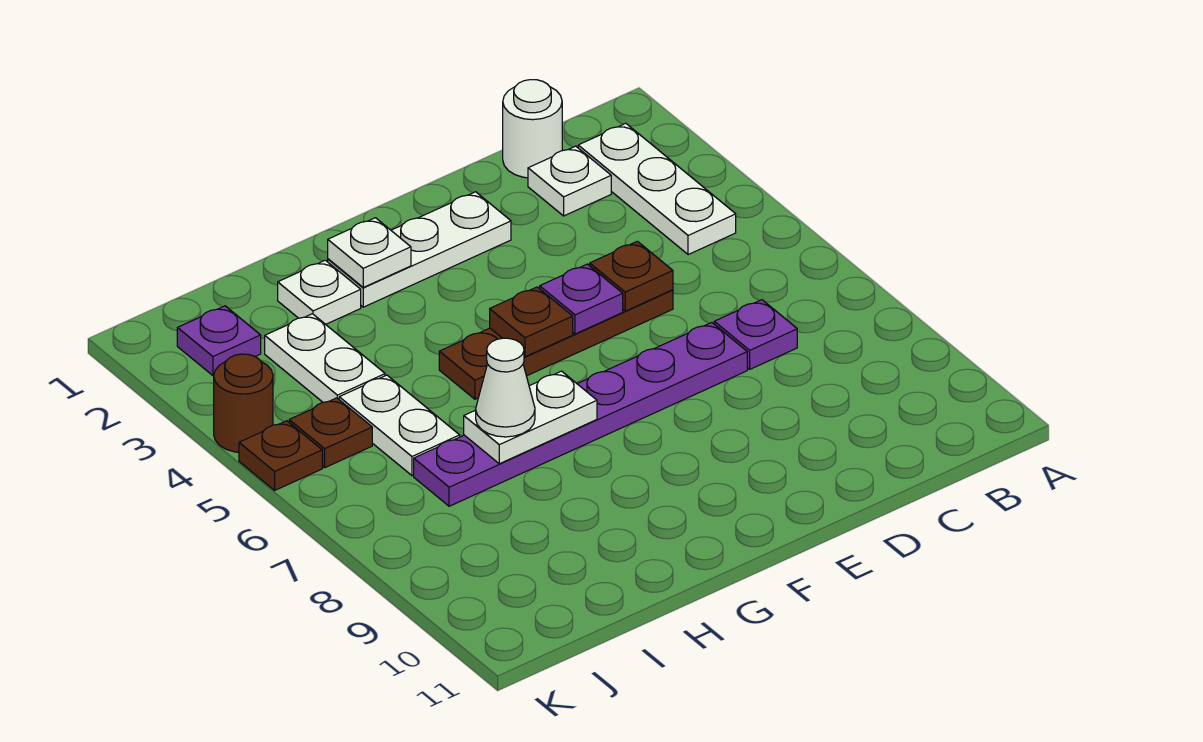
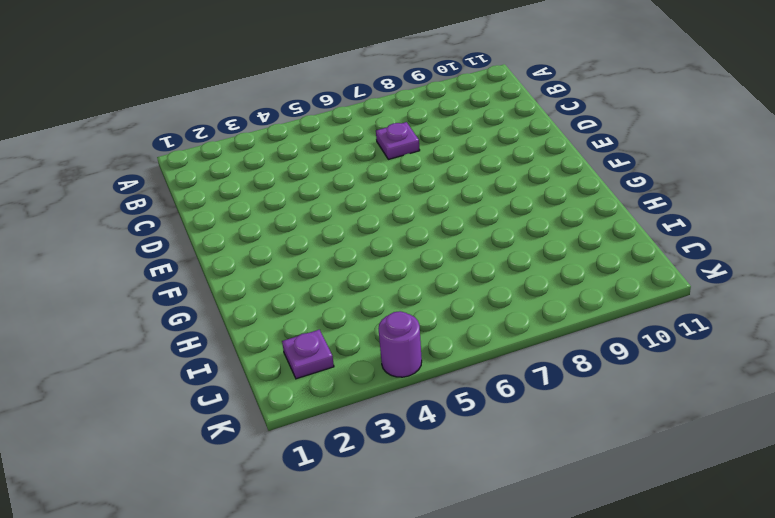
purple round brick K4 level 1 -> brown round brick K4 level 1
none -> white plate B2:B4 level 1
none -> white round brick C1 level 1
none -> white plate C2 level 1

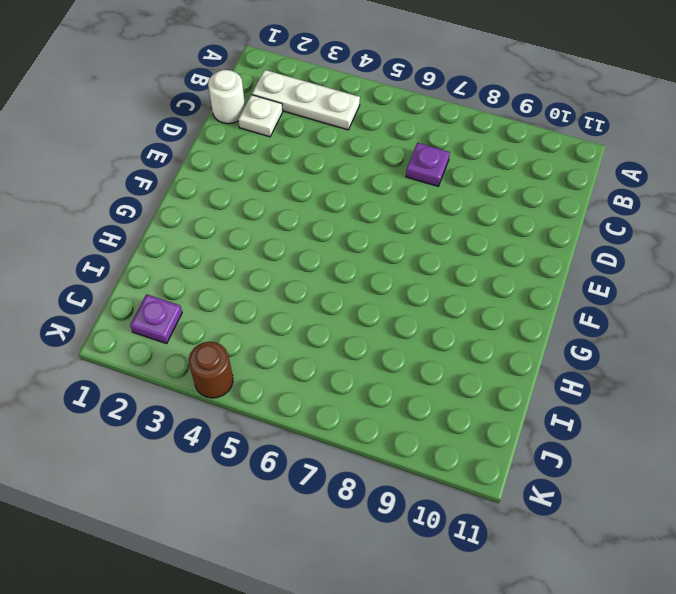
none -> brown plate D5:G5 level 1
none -> purple plate D7:I7 level 1
none -> white plate E2:G2 level 1

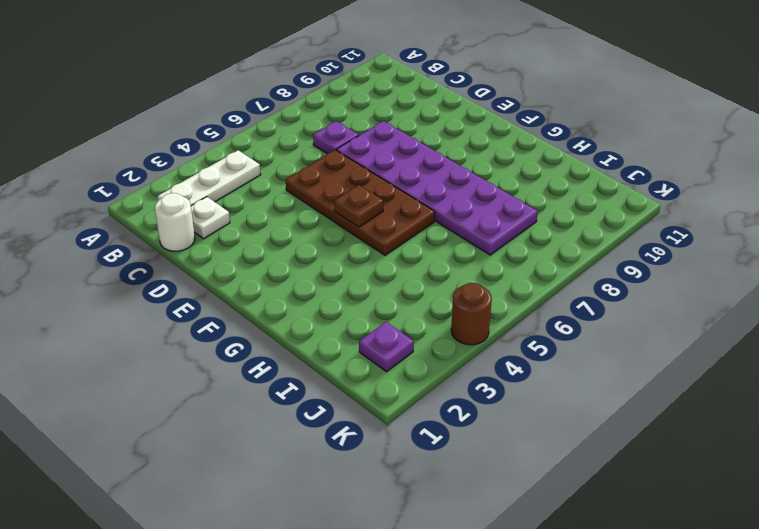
brown plate D5:G6 level 1 -> brown plate D5:G5 level 1
purple plate D7:I8 level 1 -> purple plate D7:I7 level 1
none -> white plate E2:G2 level 1
none -> white plate H2 level 1
none -> white plate I3:I4 level 1

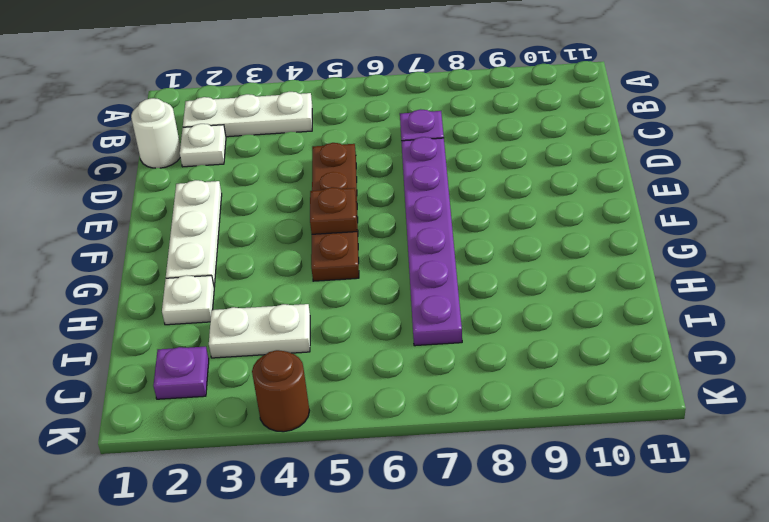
none -> white plate I5:I6 level 1
none -> brown plate J5 level 1
none -> brown plate K5 level 1

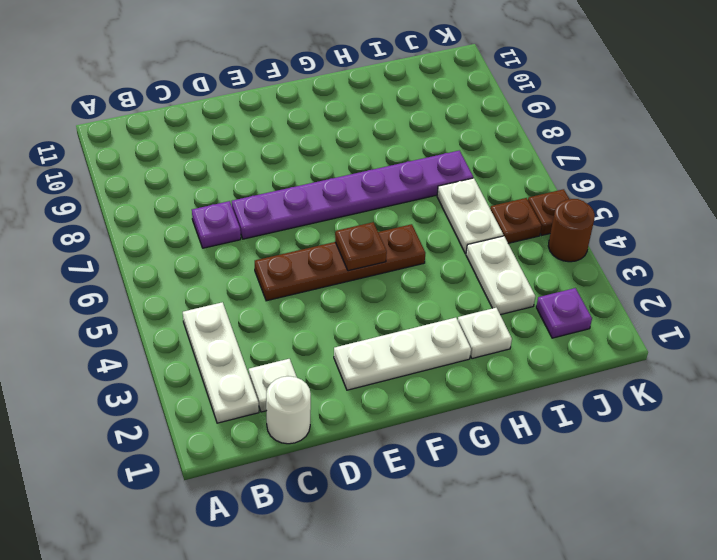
none -> brown plate D5 level 2
none -> purple plate E5 level 2
none -> white plate G2 level 2

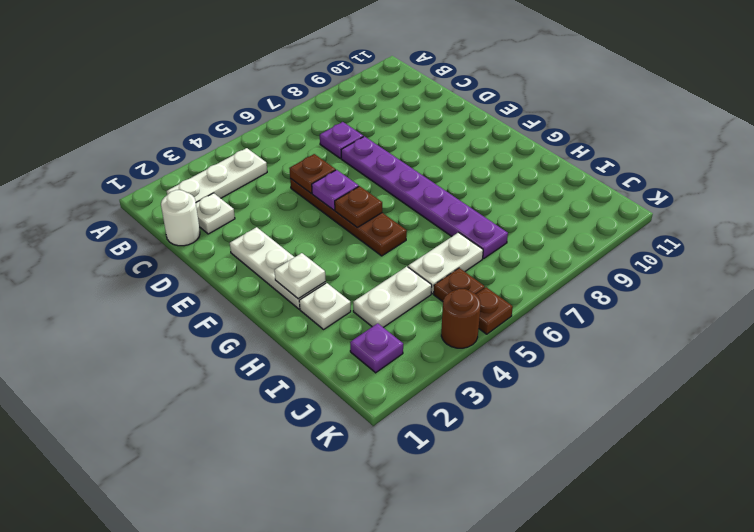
none -> white plate G7:H7 level 2
none -> white cone H7 level 3

